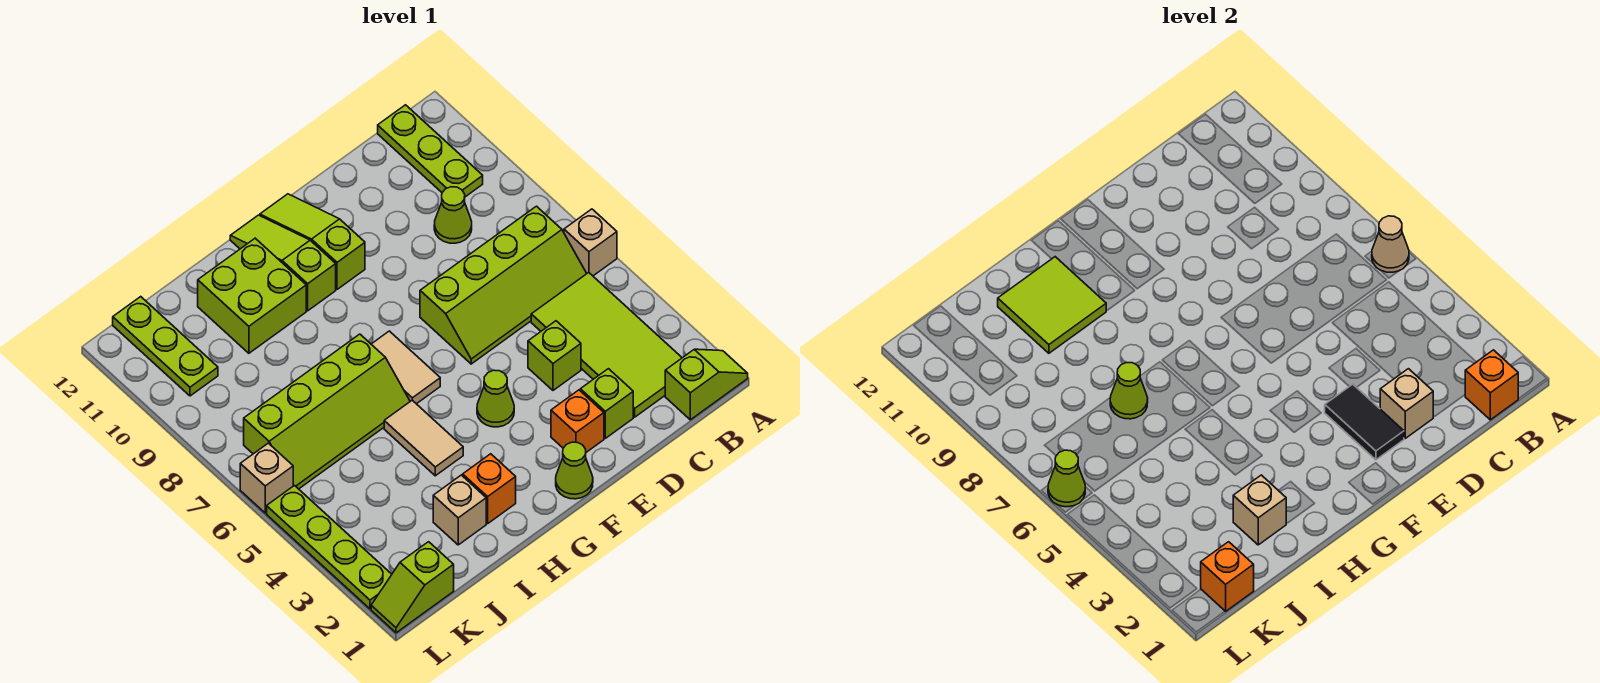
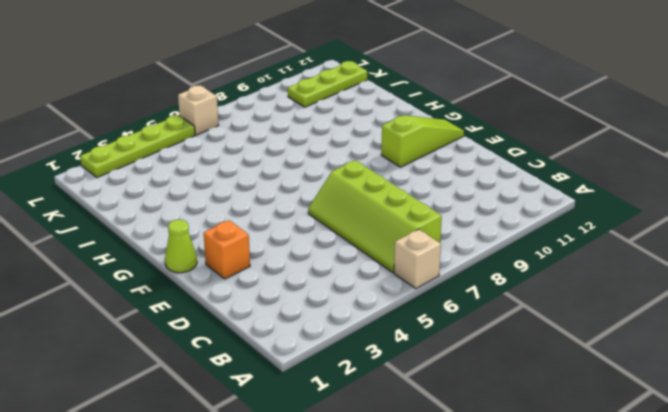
none -> lime slope A1:B1 level 1 top B
none -> lime tile B2:C5 level 1
none -> lime plate B10:B12 level 1
none -> lime cone C9 level 1

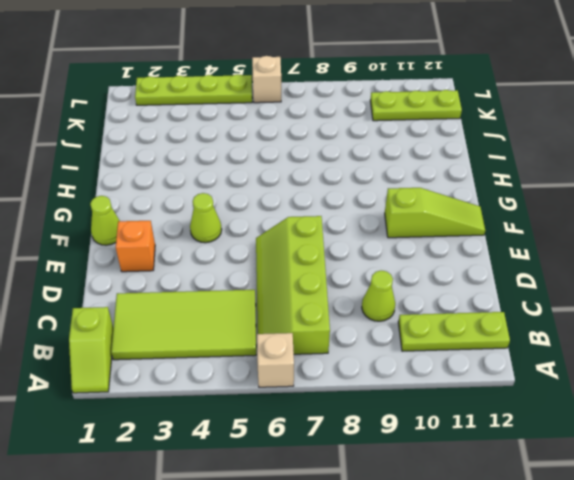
none -> lime brick D2 level 1
none -> lime brick D4 level 1
none -> tan tile G6:G7 level 1
none -> lime slope G10:G12 level 1 top 10

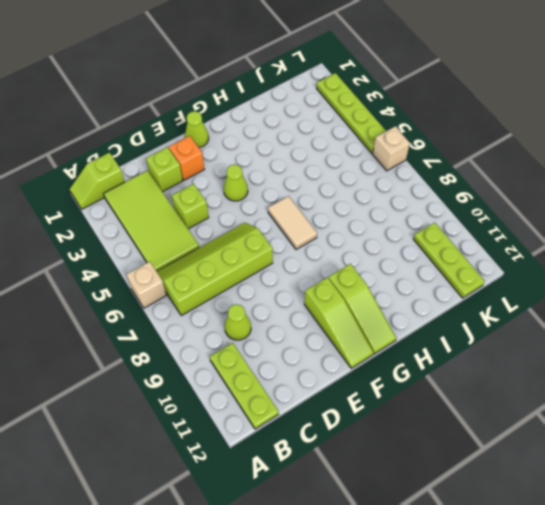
none -> orange brick H2 level 1
none -> tan tile H4:H5 level 1
none -> lime slope H6:K7 level 1 top 7
none -> lime brick H10:I11 level 1

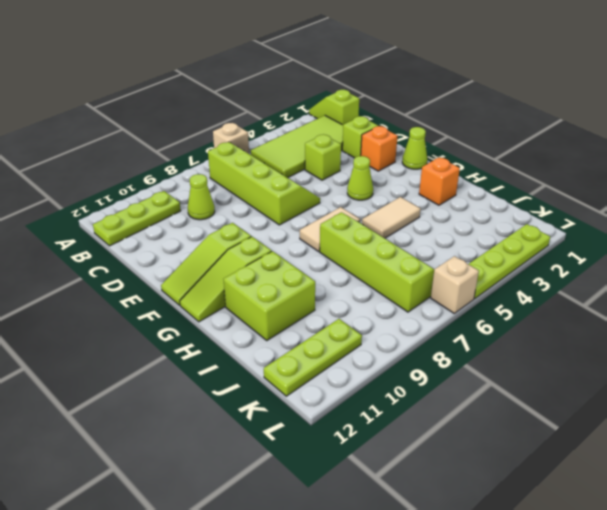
none -> tan brick I2 level 1
none -> lime slope K1:L1 level 1 top K
none -> tan cone A6 level 2
none -> orange brick B1 level 2

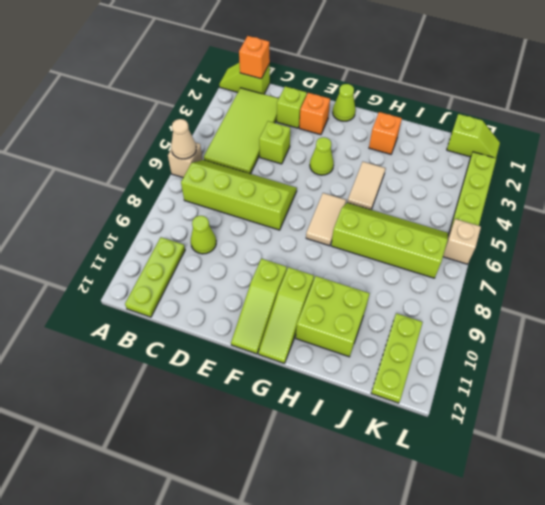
none -> tan brick I2 level 1
none -> tan brick D2 level 2
none -> black tile E2:E3 level 2
none -> lime tile H10:I11 level 2

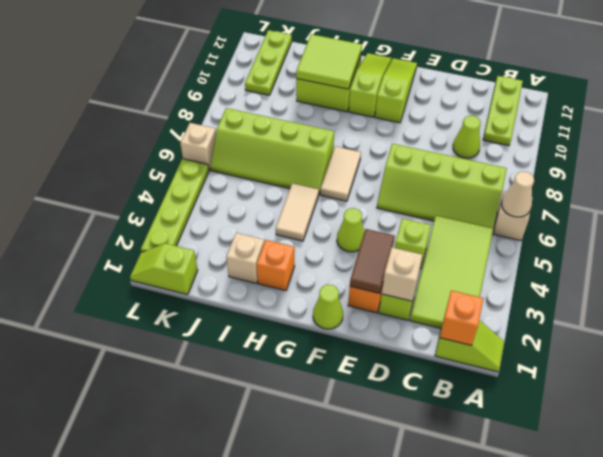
brown tile E2:E3 level 2 -> black tile E2:E3 level 2
none -> tan brick I2 level 2
none -> lime cone I7 level 2
none -> orange brick K1 level 2
none -> lime cone L6 level 2

